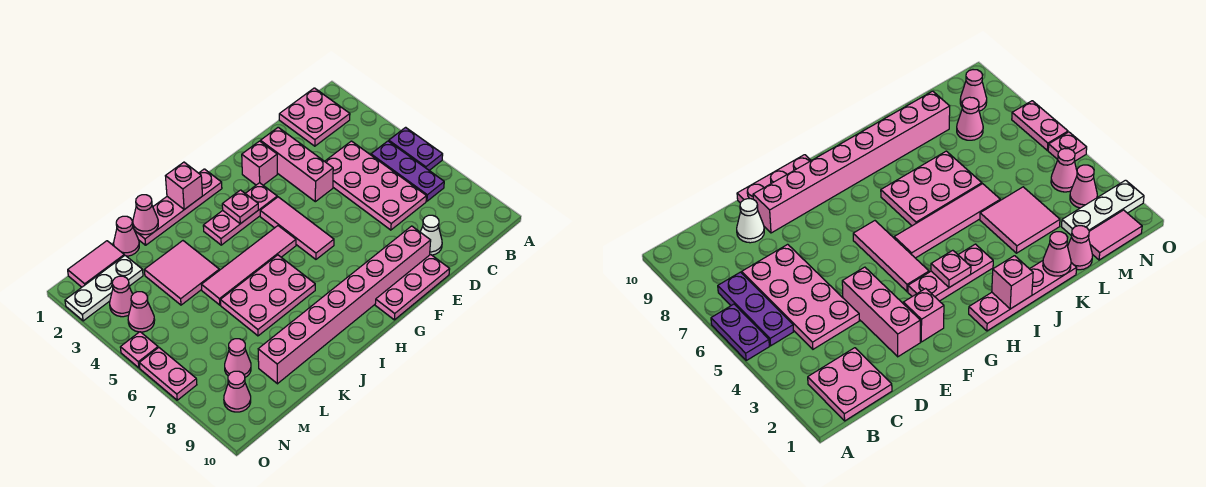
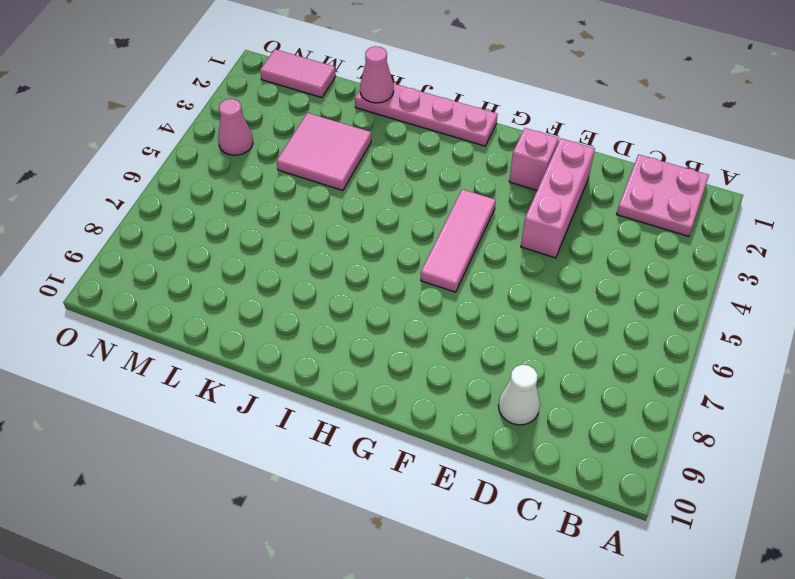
none -> purple plate A5:A6 level 1
none -> purple plate B5:B7 level 1
none -> pink plate C4:D7 level 1

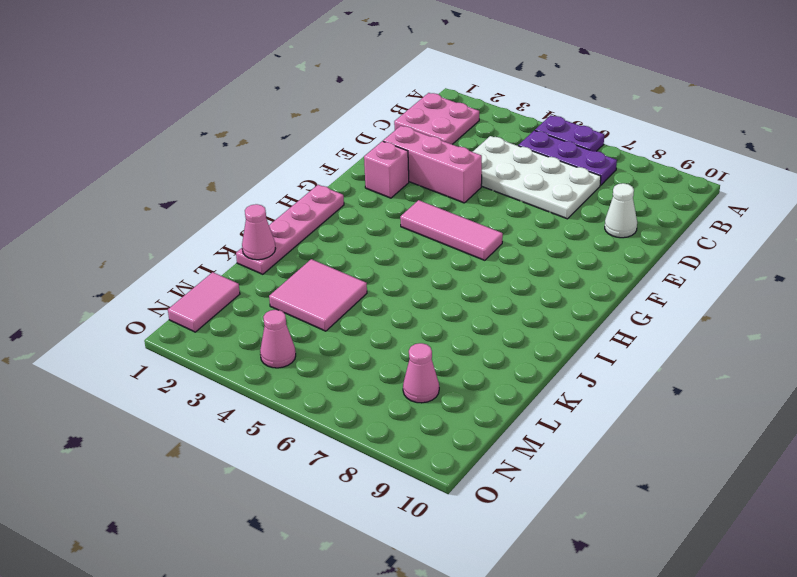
white plate C4:D7 level 1 -> pink plate C4:D7 level 1
none -> pink brick E9:L9 level 1
none -> pink plate E10:G10 level 1
none -> pink plate G3:I3 level 1

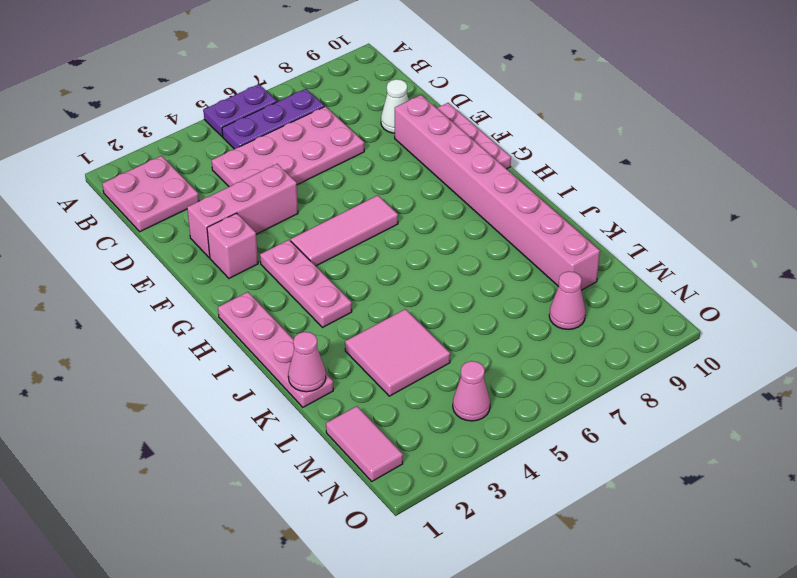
none -> pink tile H5:K5 level 1
none -> pink plate I6:K7 level 1
none -> pink cone L1 level 1

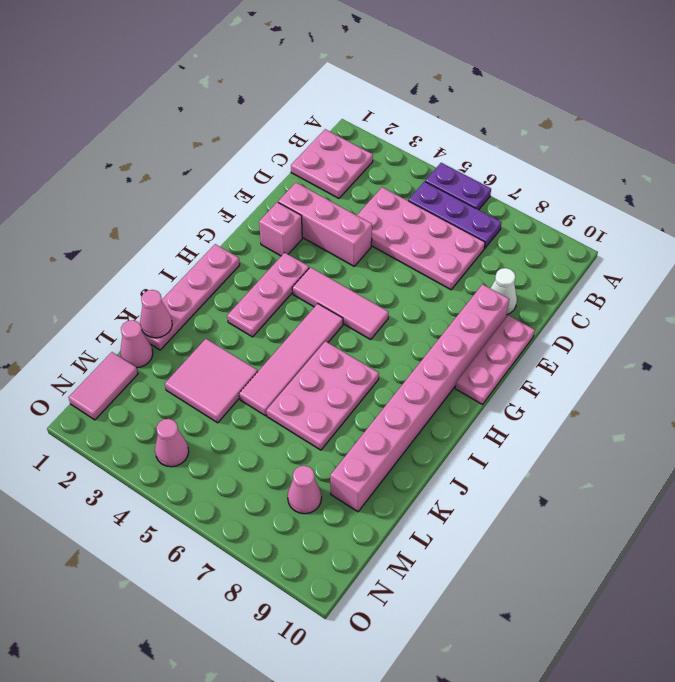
none -> white plate M2:O2 level 1
none -> pink cone N3 level 1
none -> pink cone N9 level 1

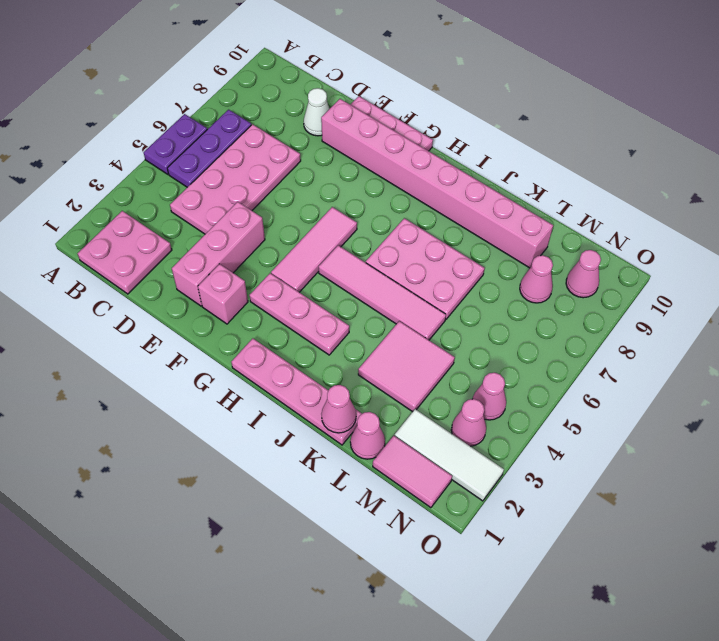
white tile M2:O2 level 1 -> white plate M2:O2 level 1
none -> pink plate O5 level 1
none -> pink plate O6:O7 level 1
none -> pink plate H3 level 2

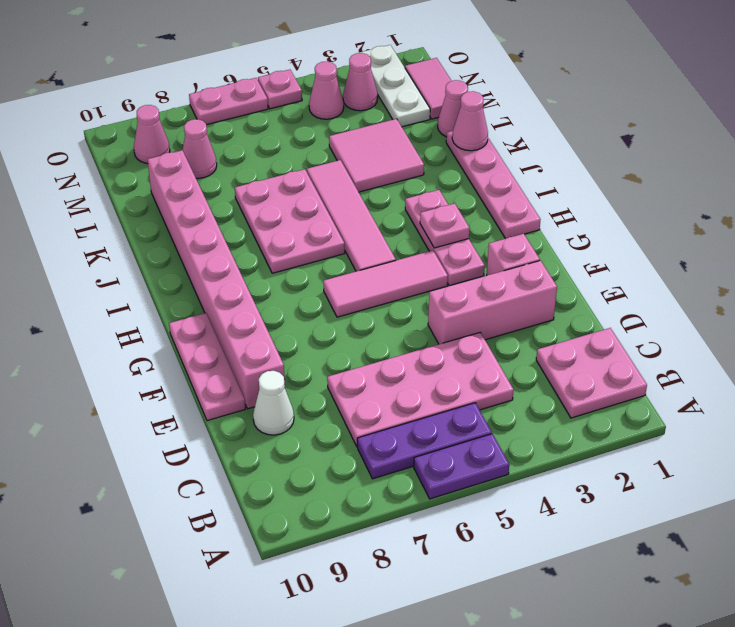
none -> pink brick I1 level 2

